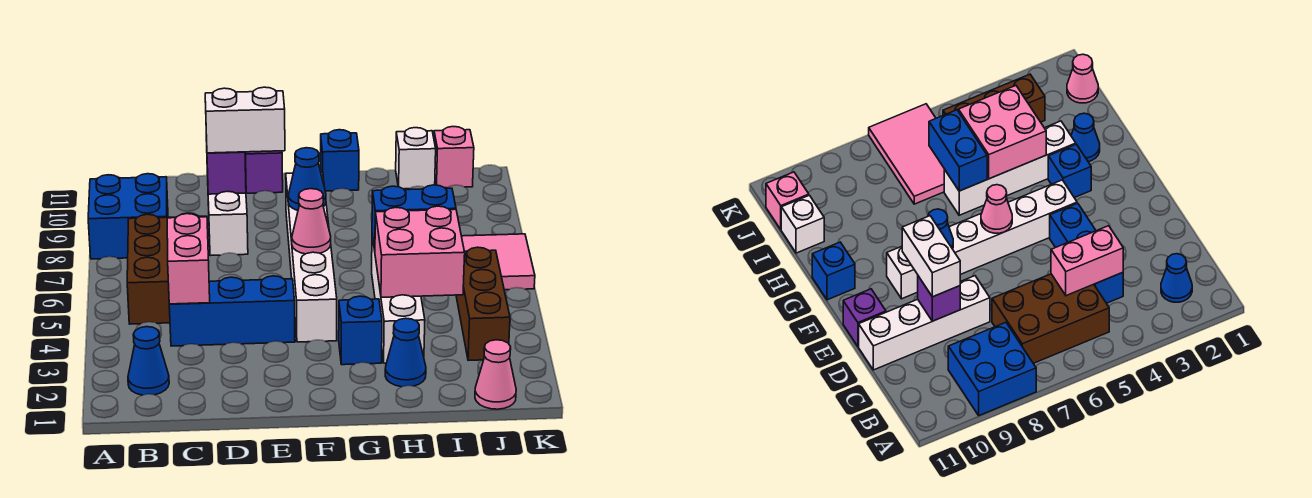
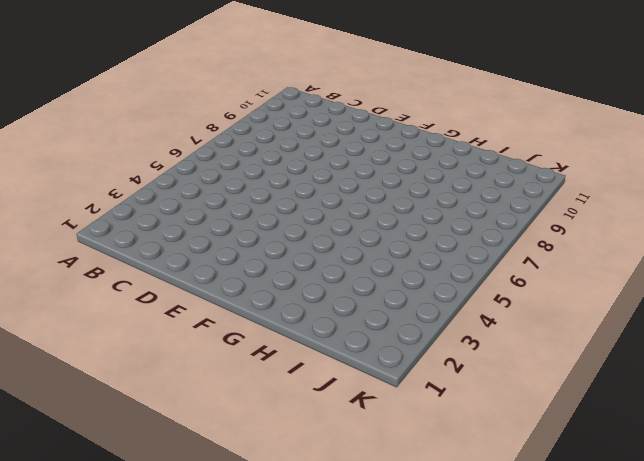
none -> blue brick A8:B9 level 1
none -> blue cone B2 level 1
none -> brown brick B5:C7 level 1

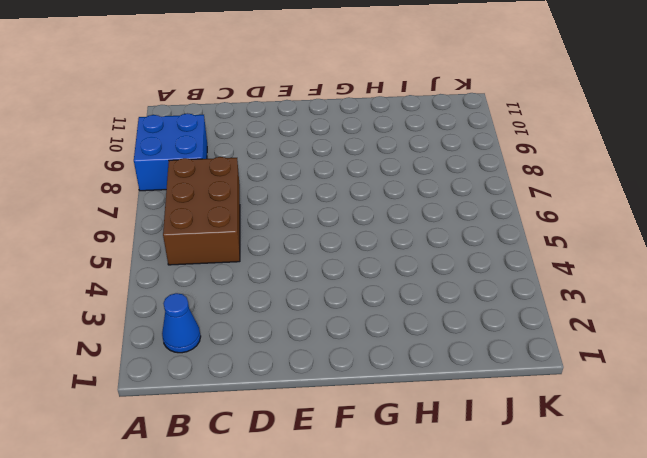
none -> blue brick C4:E4 level 1
none -> white brick D8:D11 level 1
none -> purple brick E11 level 1

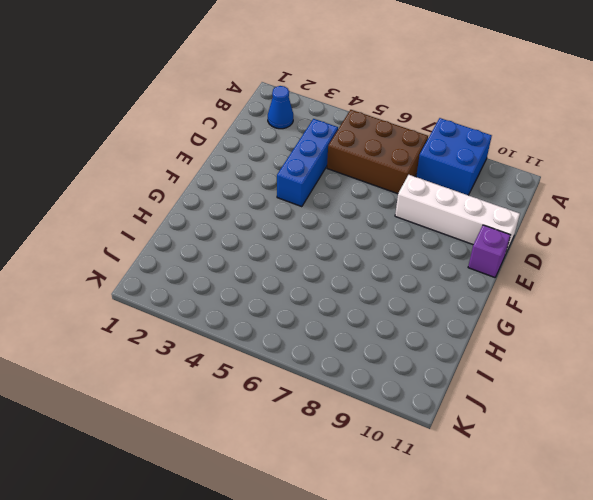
none -> white brick F4:F9 level 1
none -> blue brick G3 level 1
none -> blue brick G11 level 1

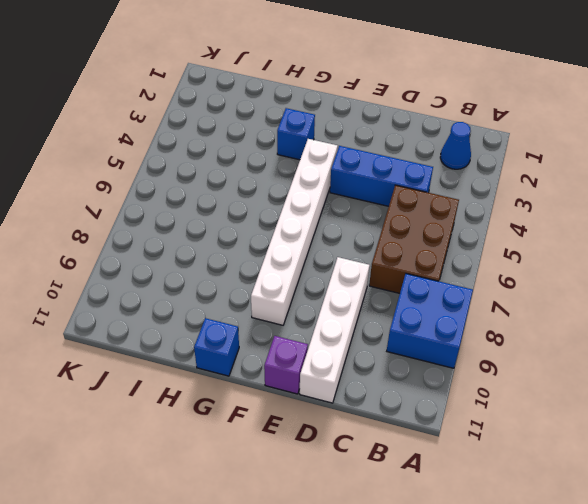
none -> blue cone H2 level 1
none -> white brick H3:H6 level 1
none -> pink tile I6:K7 level 1

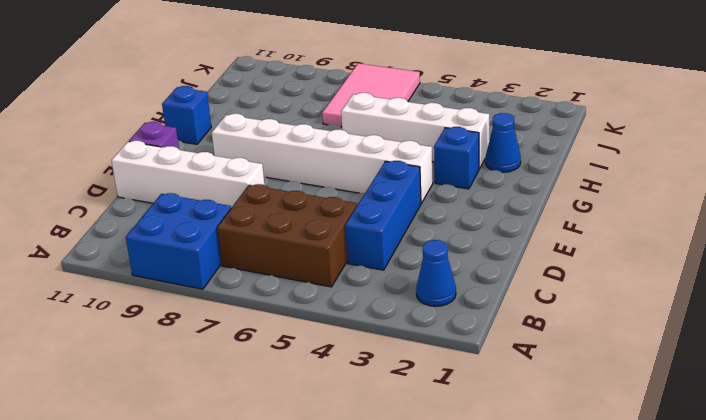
none -> white brick I11 level 1
none -> pink cone J1 level 1
none -> brown brick J3:J5 level 1

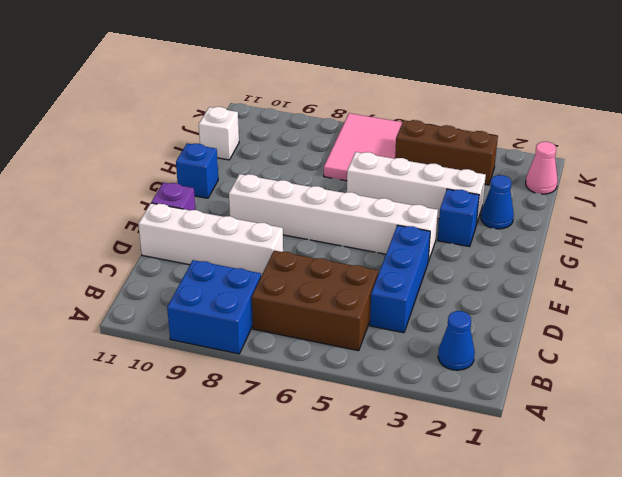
none -> pink brick J11 level 1
none -> pink brick C4:C5 level 2
none -> purple brick D9 level 2

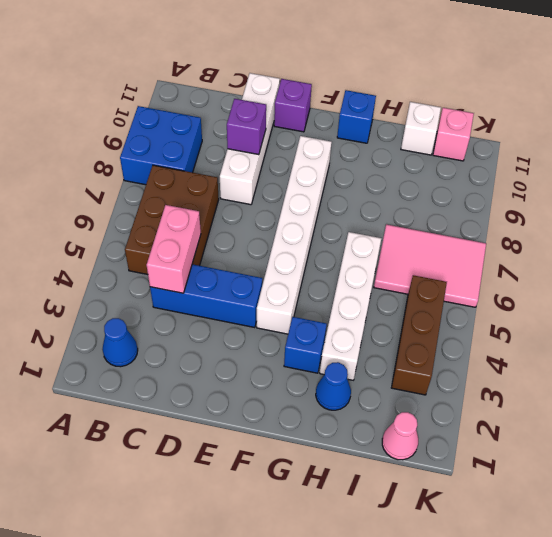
none -> pink cone F6 level 2
none -> blue cone F8 level 2
none -> pink brick H4:I5 level 2

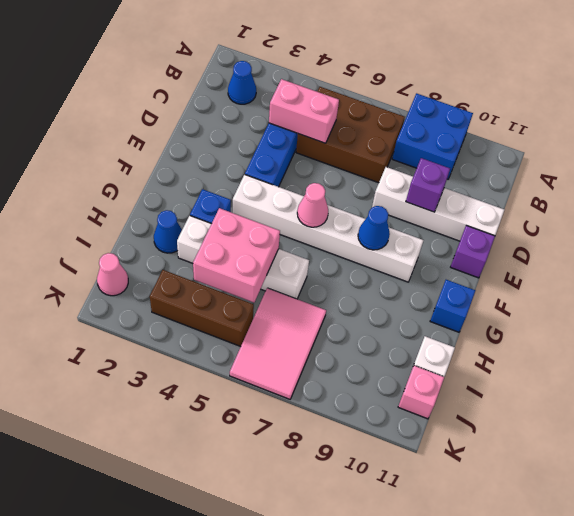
none -> blue brick H6:I6 level 2
none -> white brick D9:E9 level 3

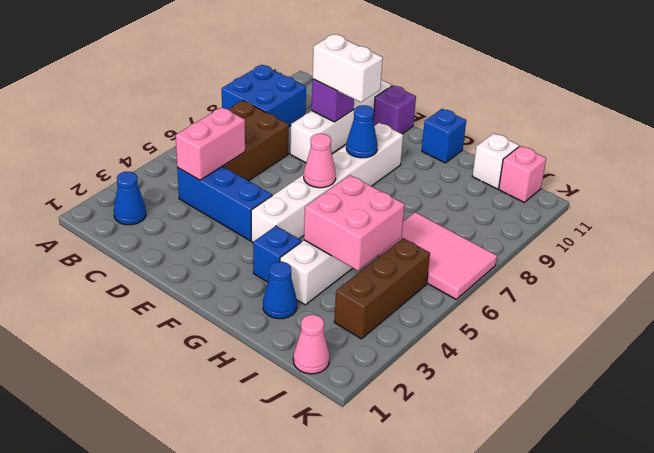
none -> blue brick H6:I6 level 2

